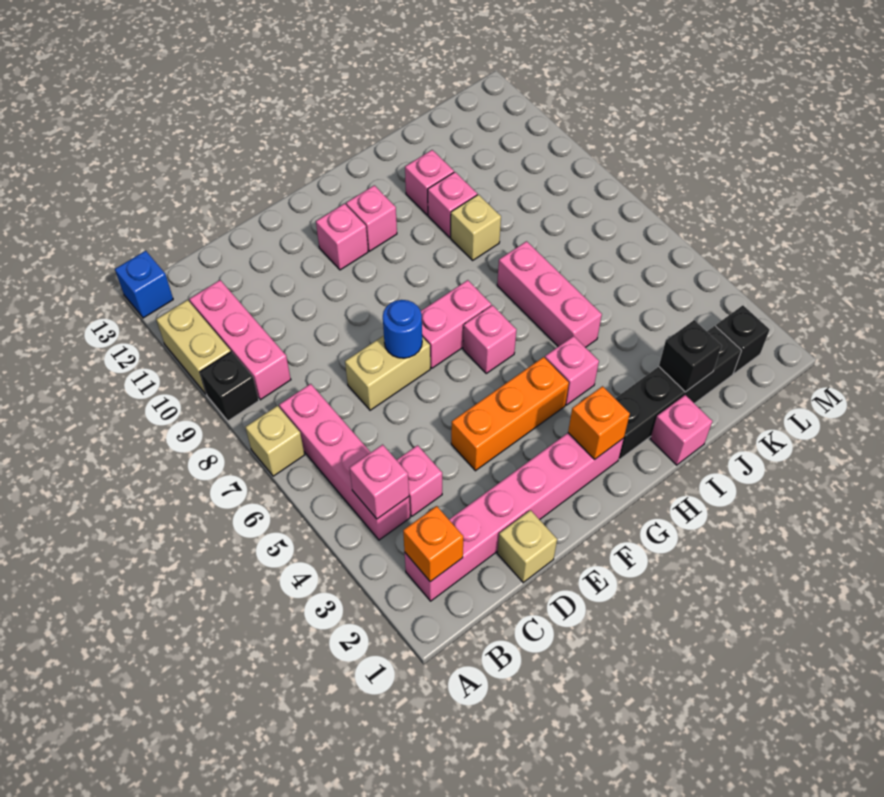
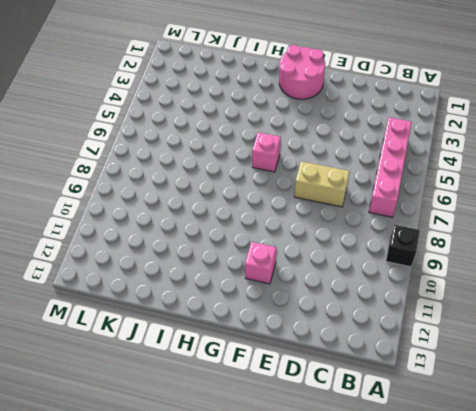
pink round brick F1:G2 level 1 -> pink brick B2:G2 level 1
none -> tan brick A7 level 1
none -> tan brick A10:A11 level 1
none -> blue brick A13 level 1

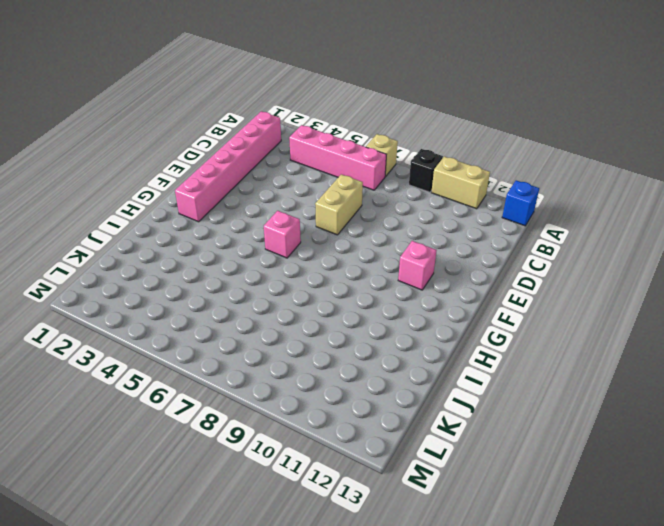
none -> pink brick B9:B11 level 1
none -> pink brick C4 level 1
none -> tan brick D1 level 1

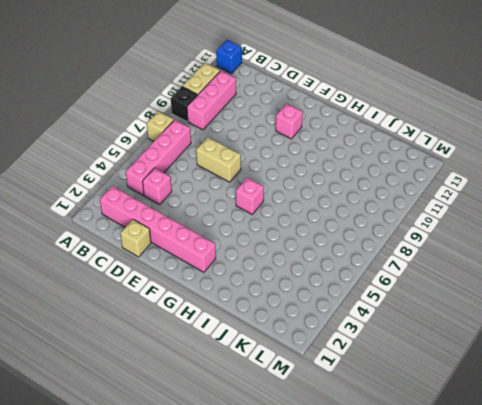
none -> orange brick E4:G4 level 1
none -> pink brick F7:G7 level 1
none -> pink brick G11 level 1

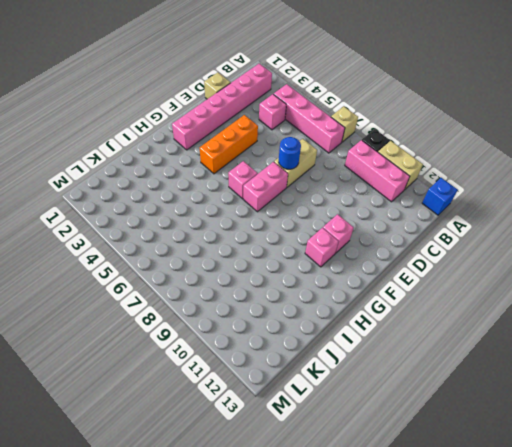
none -> black brick H2:K2 level 1
none -> pink brick H4 level 1
none -> pink brick I1 level 1

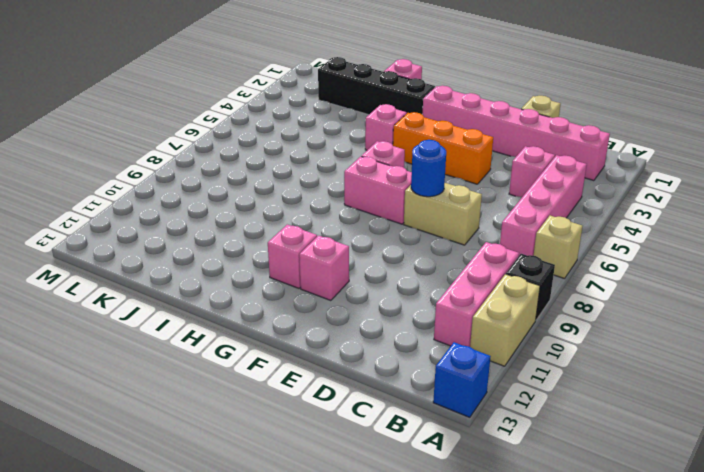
none -> pink brick I5:I7 level 1
none -> tan brick I9 level 1
none -> pink brick I10 level 1

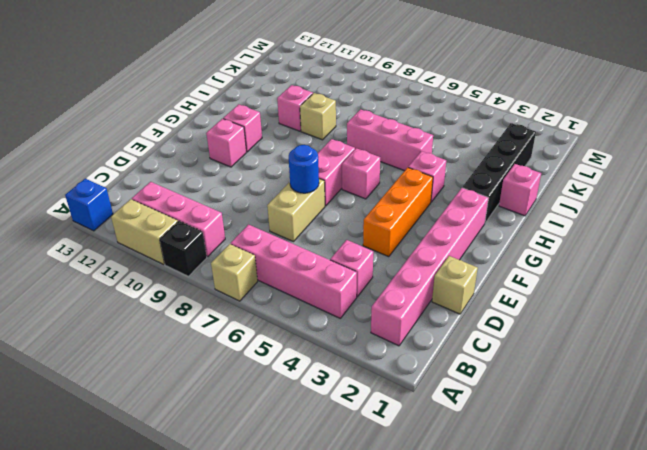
none -> pink brick I11 level 1
none -> black brick L2 level 1
none -> orange brick B2 level 2

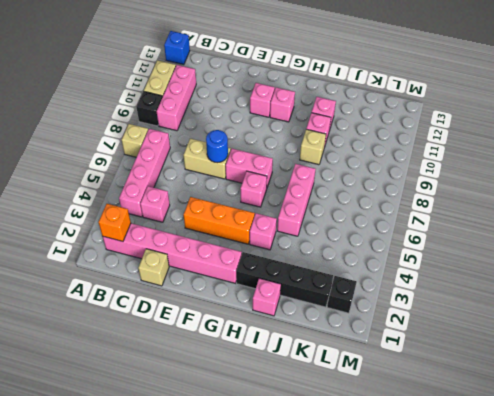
none -> pink brick B4 level 2
none -> orange brick G2 level 2
none -> black brick J2 level 2

